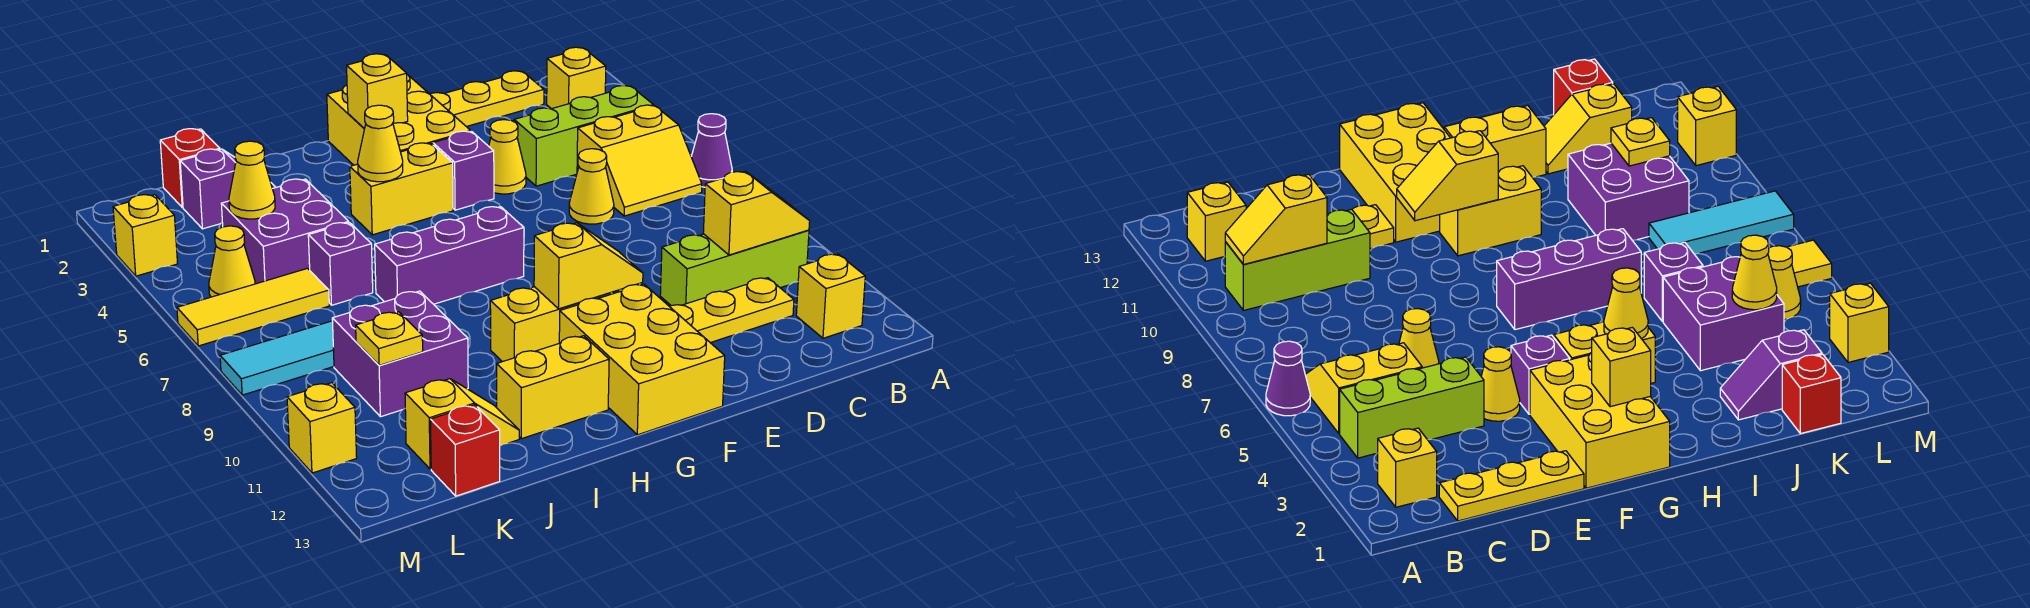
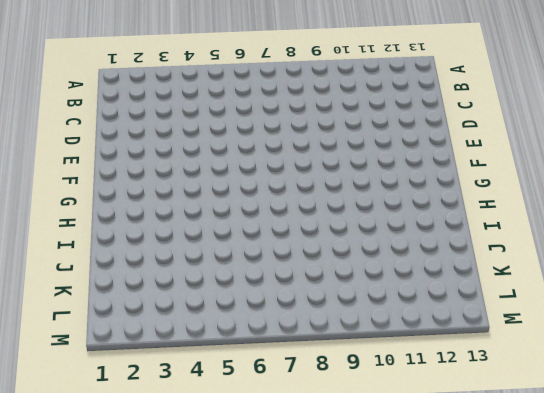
none -> purple cone A6 level 1
none -> yellow brick B2 level 1
none -> lime brick B4:D4 level 1
none -> yellow slope B5:C6 level 1 top 5

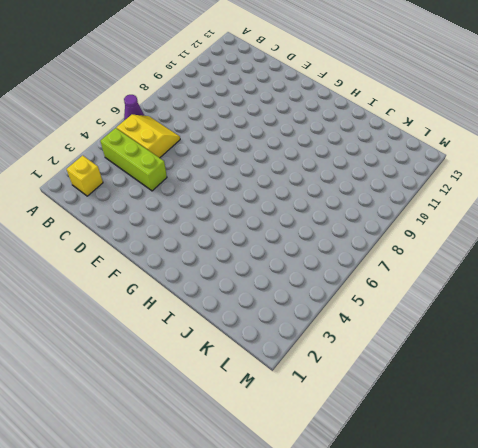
none -> lime brick B10:D10 level 1
none -> yellow brick B12 level 1
none -> yellow plate C1:E1 level 1
none -> yellow plate C11:E11 level 1

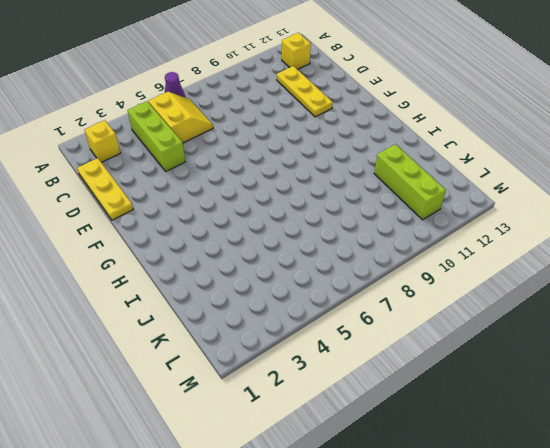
lime brick J11:L11 level 1 -> lime brick B10:D10 level 1
none -> yellow cone D6 level 1
none -> yellow cone E4 level 1
none -> yellow brick F1:G3 level 1
none -> purple brick F4 level 1

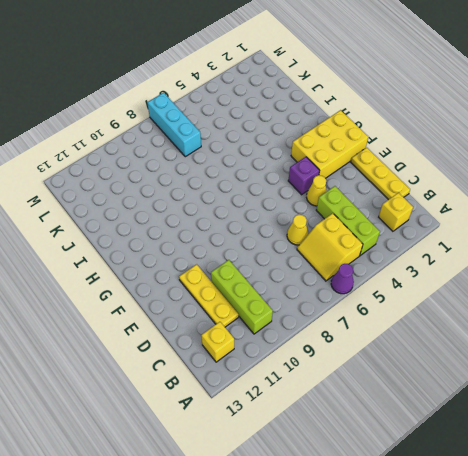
cyan brick K7:M7 level 1 -> none
none -> yellow brick F11:G13 level 1
none -> yellow brick G4:H4 level 1
none -> purple brick G7:I7 level 1
none -> yellow brick G10:H10 level 1

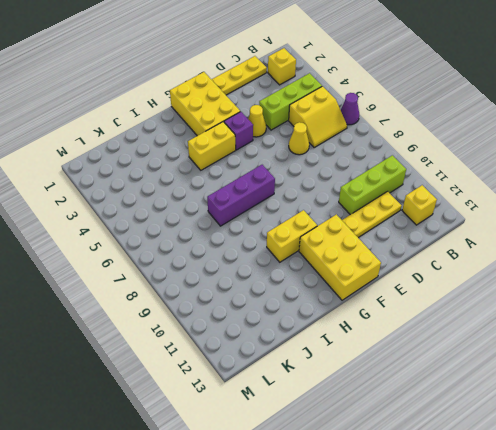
none -> yellow brick H12:I12 level 1
none -> purple slope J2:K2 level 1 top K
none -> purple brick J4:K5 level 1
none -> purple brick J6 level 1

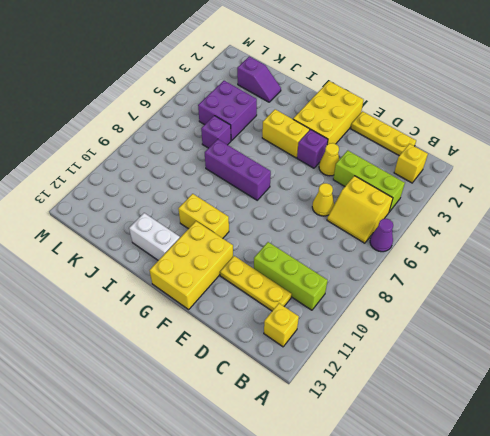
white brick H12:I12 level 1 -> yellow brick H12:I12 level 1
none -> purple brick J9:K10 level 1
none -> yellow slope J12:K12 level 1 top K
none -> red brick K1 level 1
none -> yellow tile K6:M6 level 1

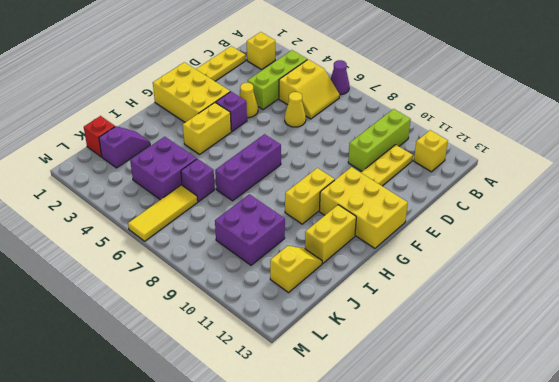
none -> cyan tile K8:M8 level 1
none -> red brick K13 level 1
none -> yellow cone L5 level 1
none -> yellow brick M3 level 1

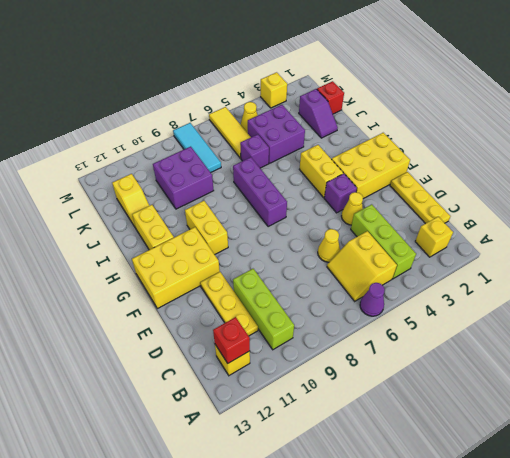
red brick B12 level 2 -> red brick K13 level 1
none -> yellow brick M11 level 1
none -> yellow slope B10:C10 level 2 top C
none -> yellow slope F10:G10 level 2 top G
none -> yellow brick G2 level 2

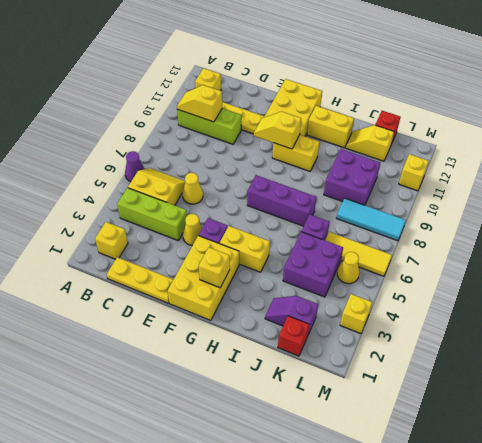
none -> yellow cone H4 level 2
none -> yellow cone K4 level 2
none -> yellow plate K10 level 2

